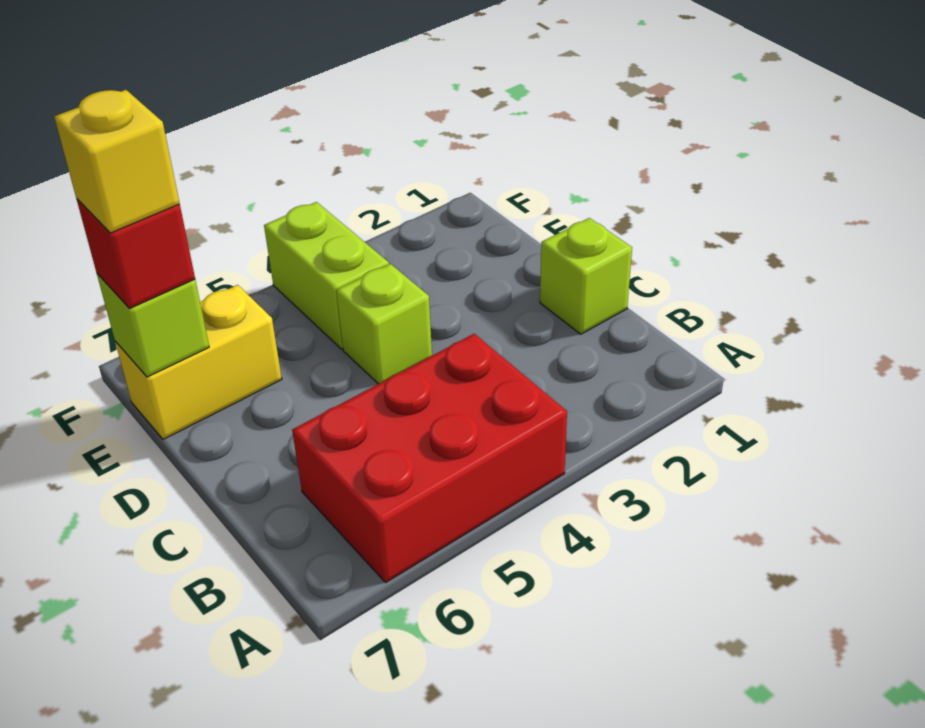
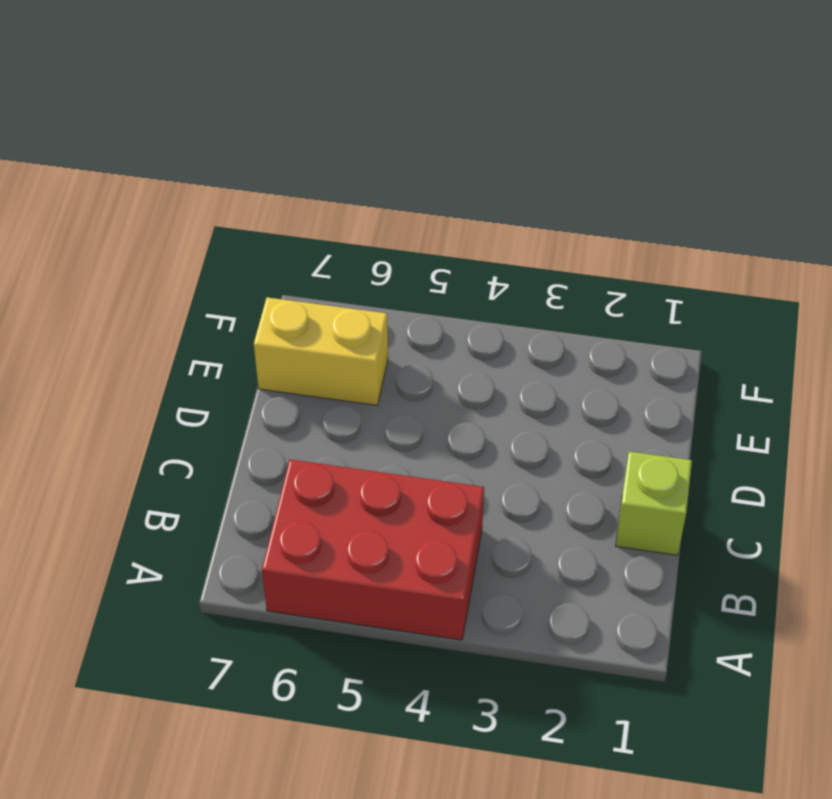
none -> lime brick D4 level 1
none -> lime brick E4:F4 level 1

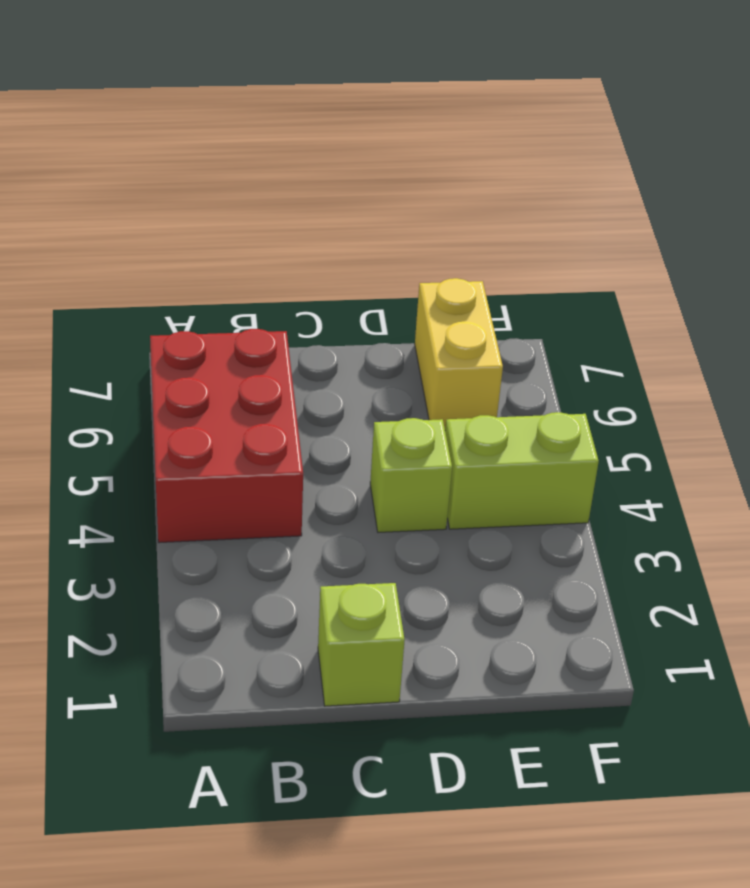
none -> lime brick E7 level 2
none -> red brick E7 level 3

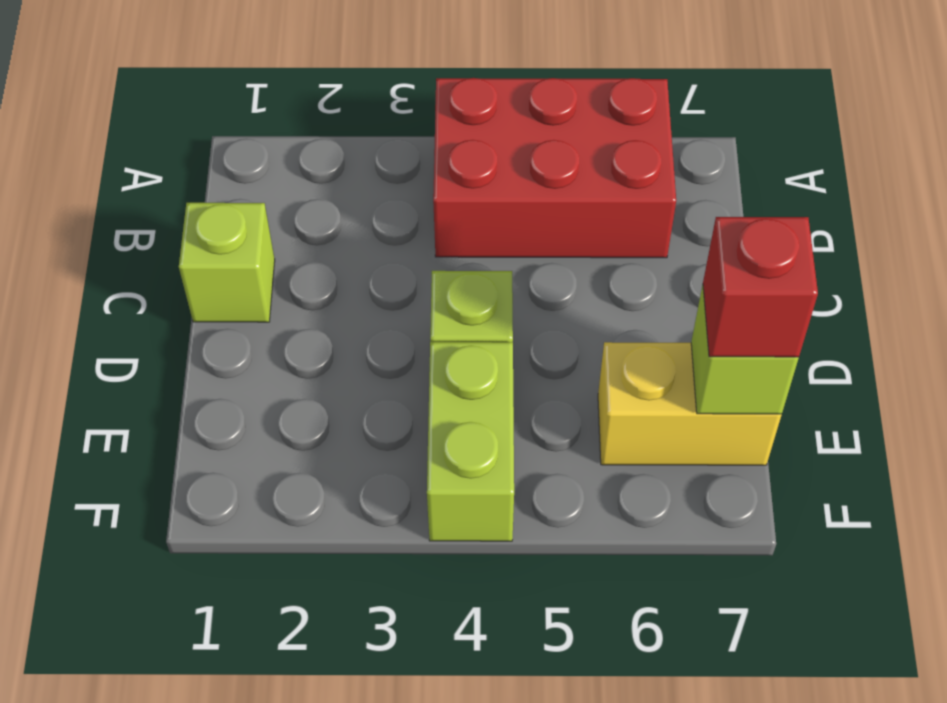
none -> yellow brick E7 level 4

